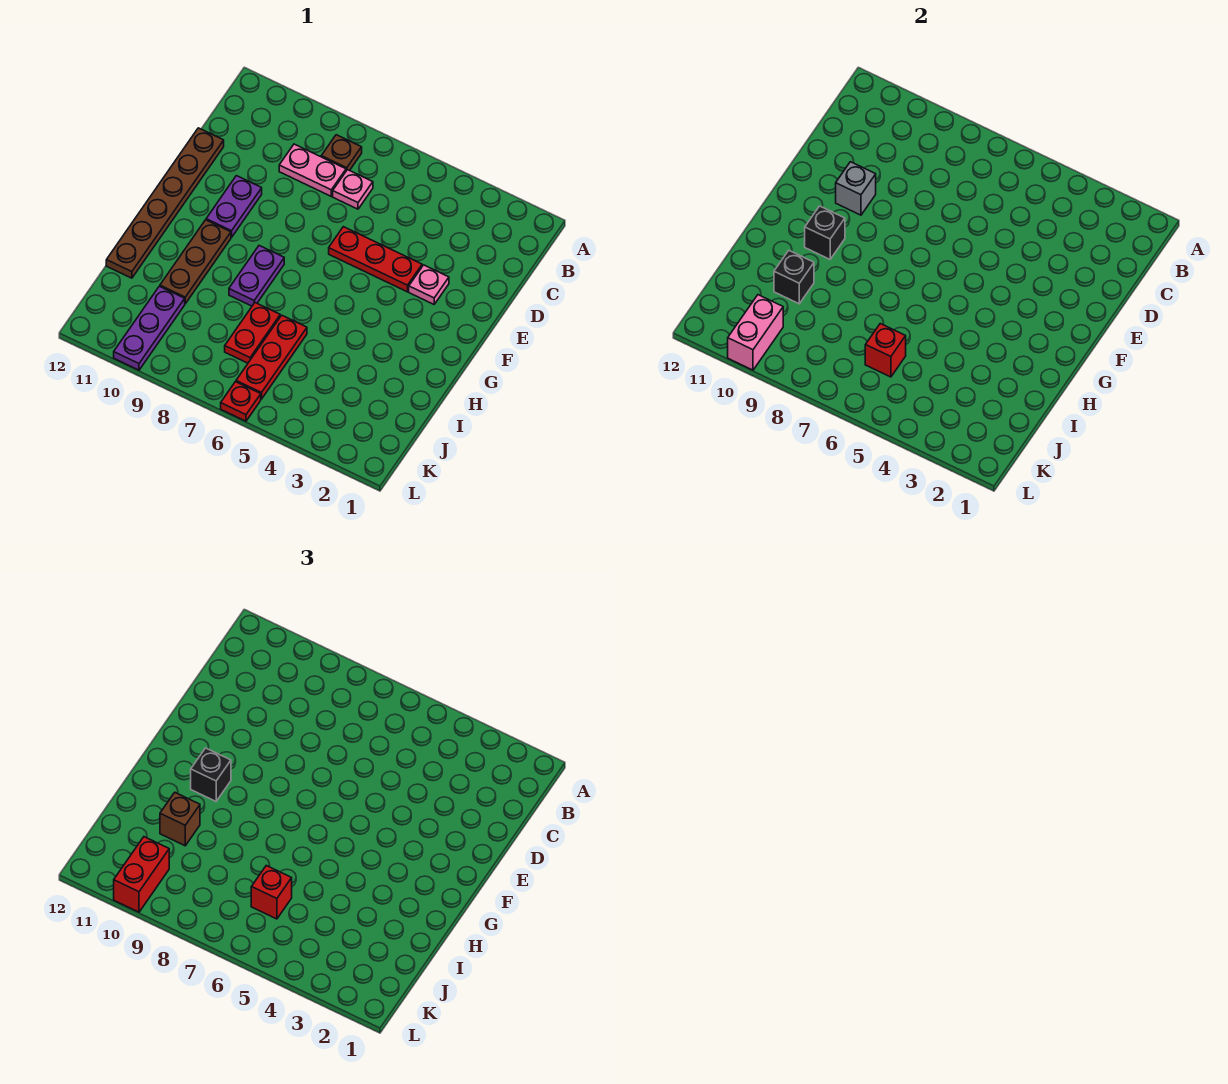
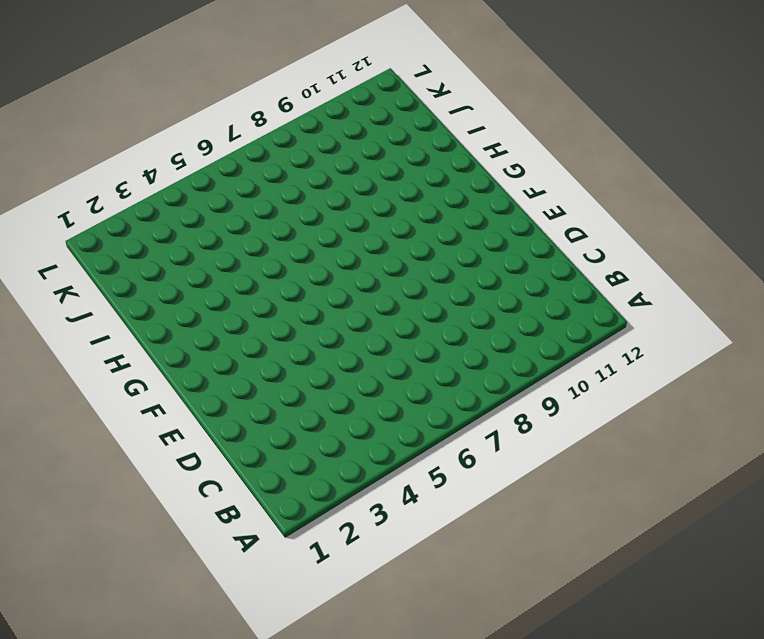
none -> brown plate B8 level 1
none -> pink plate C7 level 1
none -> pink plate C8:C9 level 1

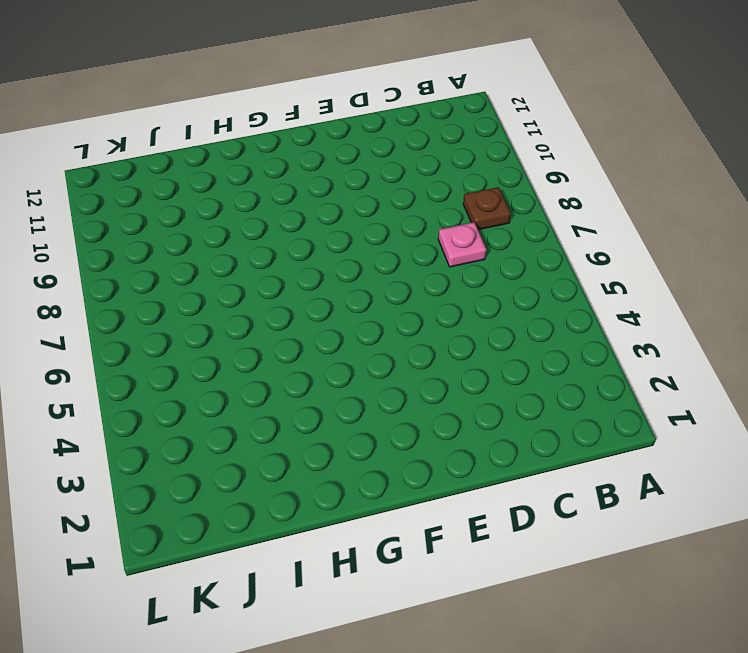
none -> pink plate C8:C9 level 1
none -> brown plate D12:I12 level 1
none -> pink plate E3 level 1

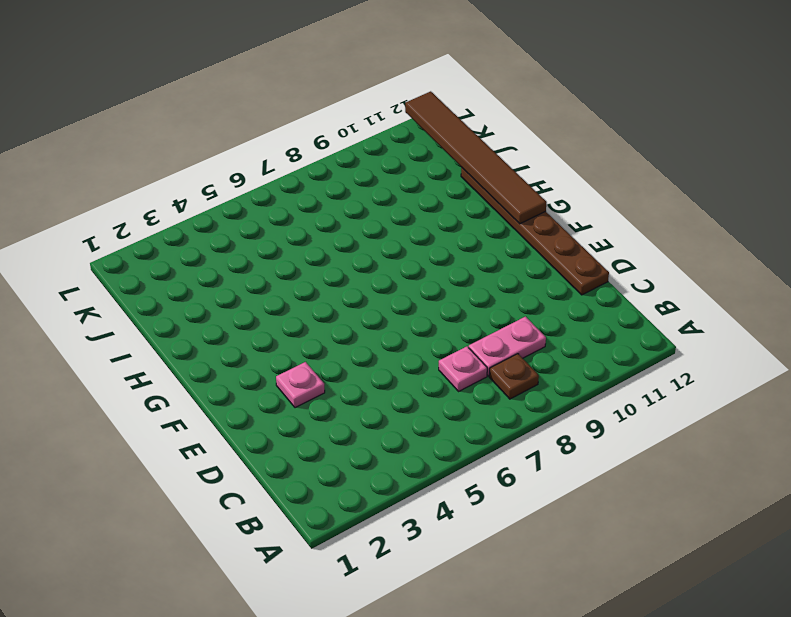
brown tile G12:L12 level 2 -> none
none -> red plate E4:E6 level 1
none -> purple plate E10:F10 level 1
none -> purple plate G8:H8 level 1

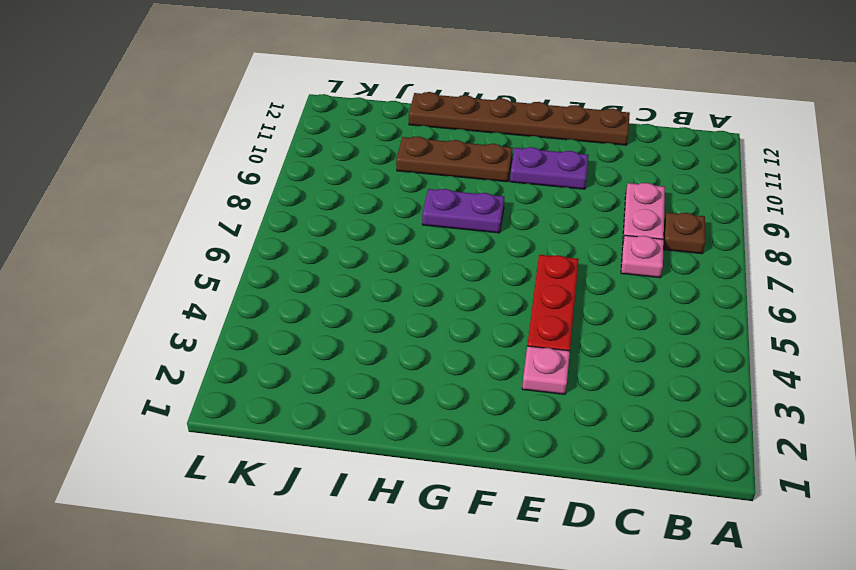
none -> red plate I6:K6 level 1
none -> red plate I7:J7 level 1
none -> purple plate J10:L10 level 1

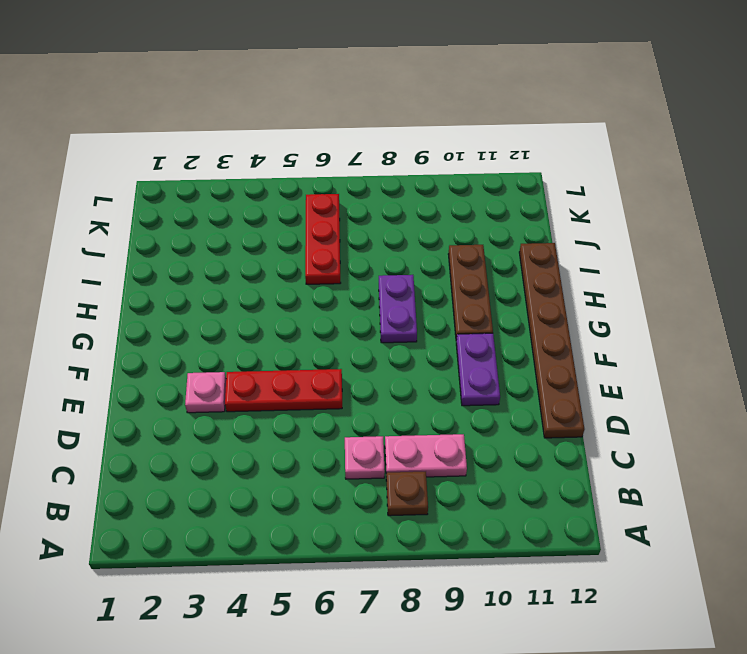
none -> red plate I7:J7 level 1
none -> purple plate J10:L10 level 1
none -> red plate L6 level 1

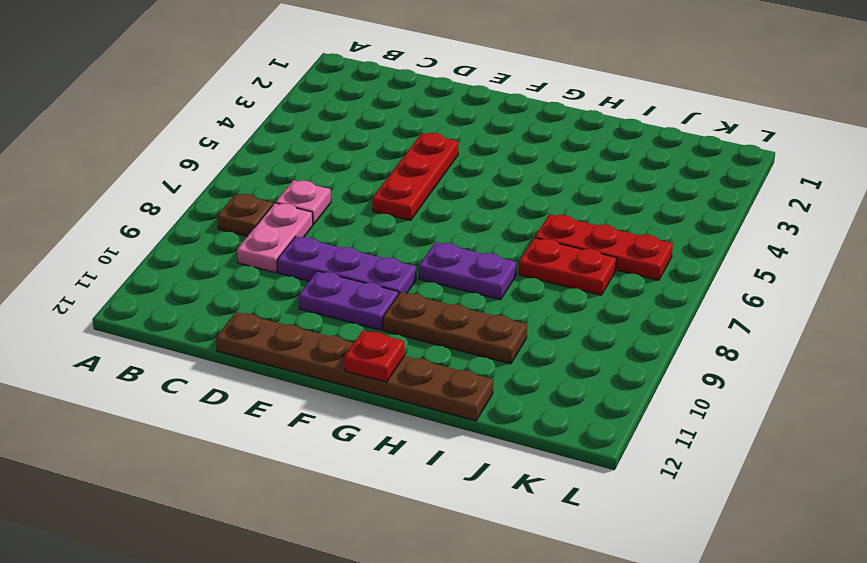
purple plate D9:F9 level 1 -> purple plate J10:L10 level 1
red plate G12 level 2 -> red plate L6 level 1
none -> pink plate E3 level 1
none -> grey brick E10 level 2
none -> black brick G10 level 2

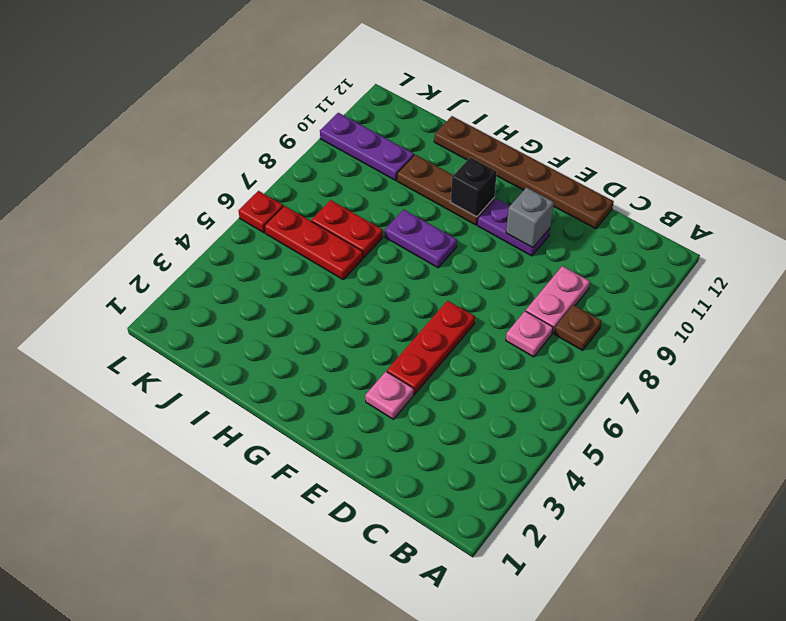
none -> black brick I10 level 2
none -> red brick J6 level 2
none -> pink brick K10:L10 level 2

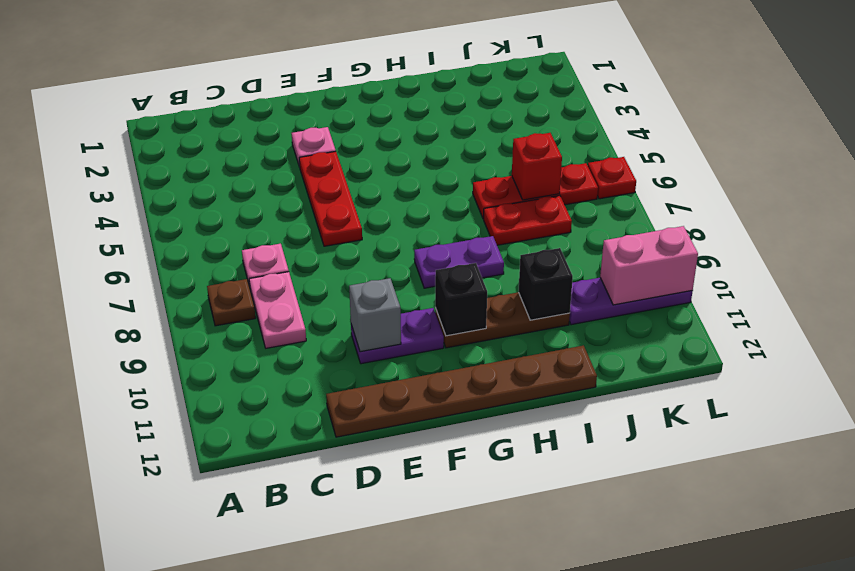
none -> black brick G10 level 3
none -> brown brick I10 level 3
none -> red brick J6 level 3

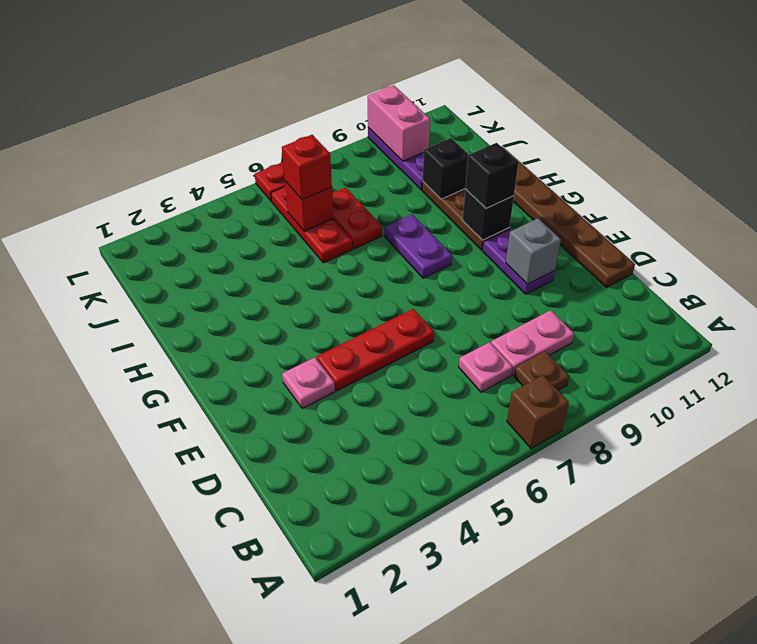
brown brick A7 level 1 -> brown brick I10 level 3
none -> red brick K10:L10 level 3

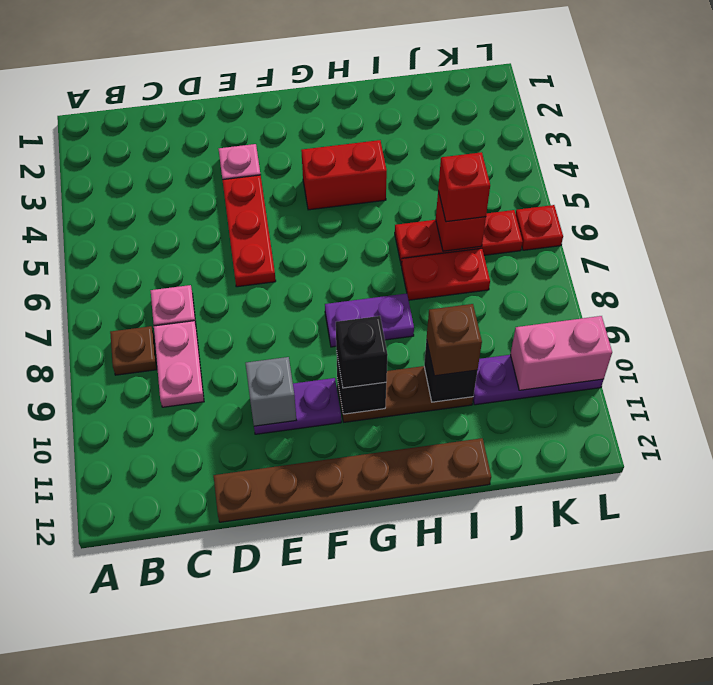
red brick G4:H4 level 1 -> red brick K10:L10 level 3

